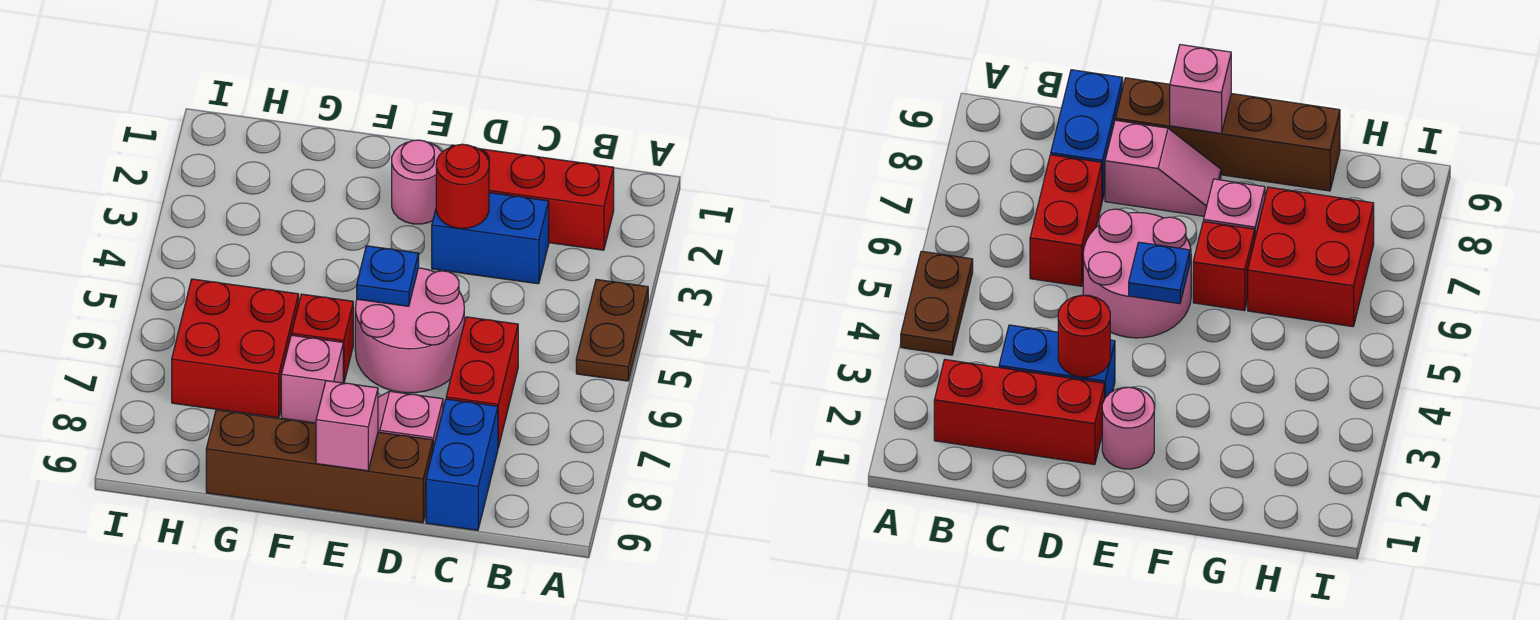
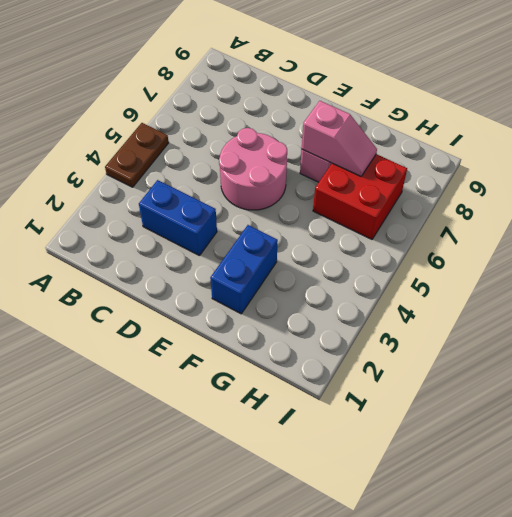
blue brick F2:F3 level 1 -> blue brick C8:C9 level 1
pink slope F7:G7 level 2 top F -> pink slope D8:E8 level 1 top D
none -> red brick B2:D2 level 1
none -> red brick C6:C7 level 1
none -> brown brick D9:G9 level 1

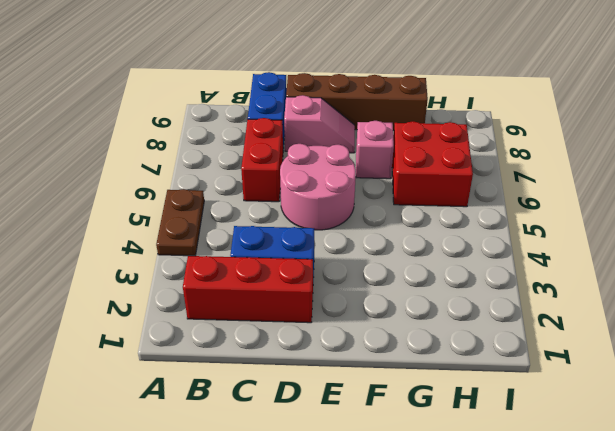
none -> pink round brick E2 level 1
none -> red brick F6 level 1
none -> red round brick D3 level 2

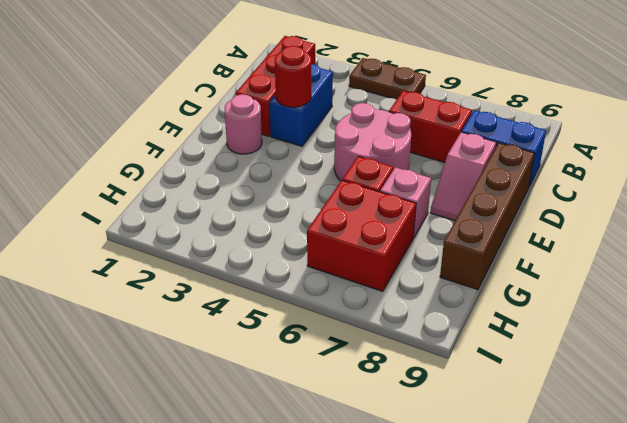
none -> blue plate E5 level 2
none -> pink brick E9 level 2

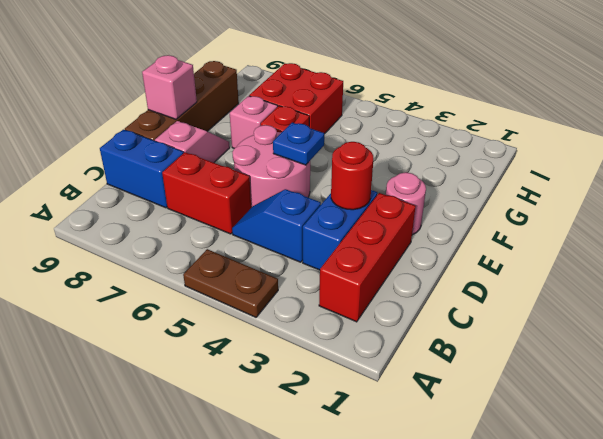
blue slope C4:C5 level 1 top 4 -> none

